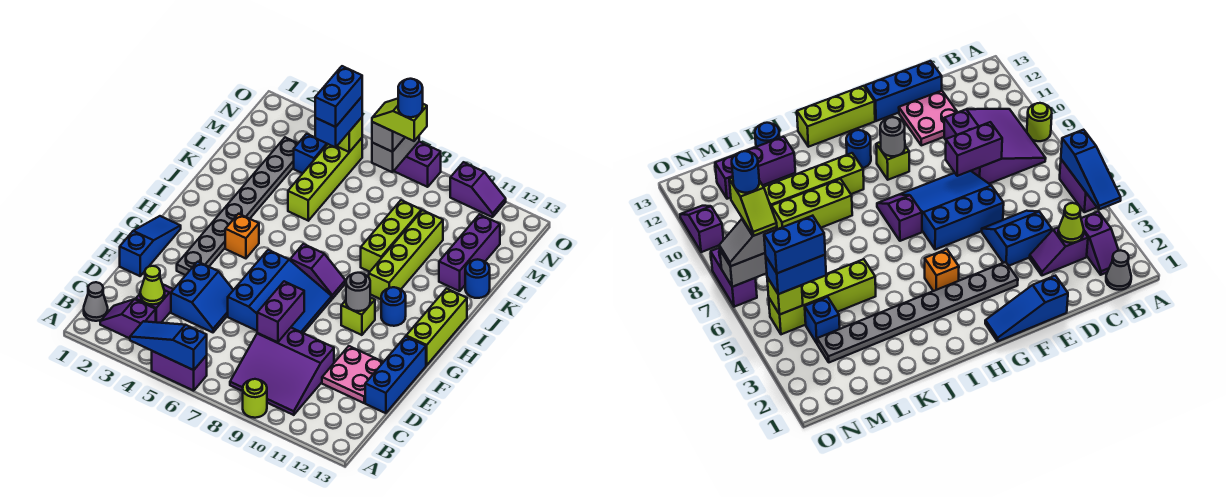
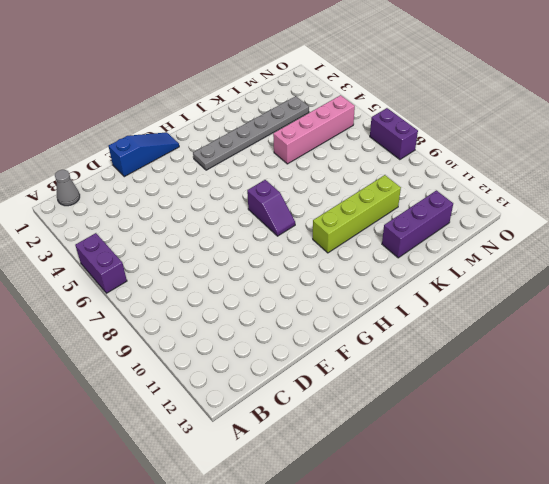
grey plate H3:M3 level 1 -> grey plate F3:M3 level 1
pink brick K5:N5 level 1 -> lime brick K5:N5 level 1
none -> lime round brick A9 level 1
none -> purple slope B2:B3 level 1 top 3
none -> purple slope B8:D10 level 1 top D
none -> purple slope C3:D3 level 1 top C

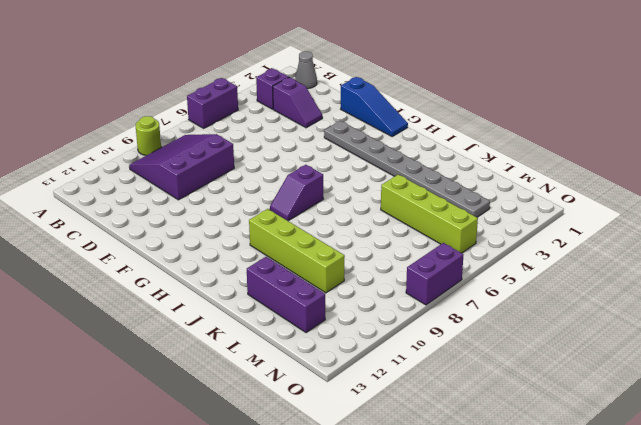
none -> blue slope D4:E5 level 1 top 4
none -> pink plate D11:E12 level 1
none -> blue brick D13:F13 level 1
none -> blue slope E6:G8 level 1 top 6

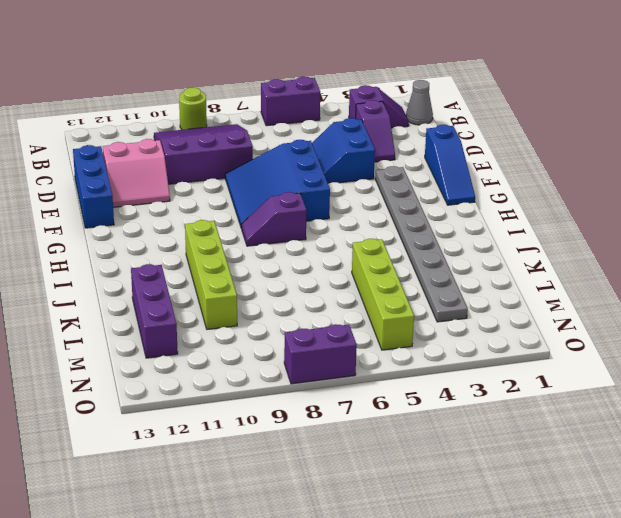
pink slope D11:E12 level 1 top D -> pink plate D11:E12 level 1
none -> lime brick G10 level 1
none -> lime brick G13:I13 level 1
none -> orange brick H4 level 1
none -> blue round brick H11 level 1

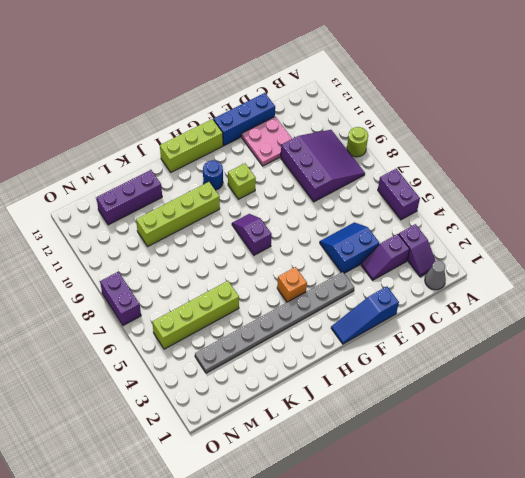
none -> blue slope E6:G8 level 1 top 6
none -> lime brick J9:L9 level 1
none -> blue round brick K13 level 1
none -> blue brick M4 level 1

